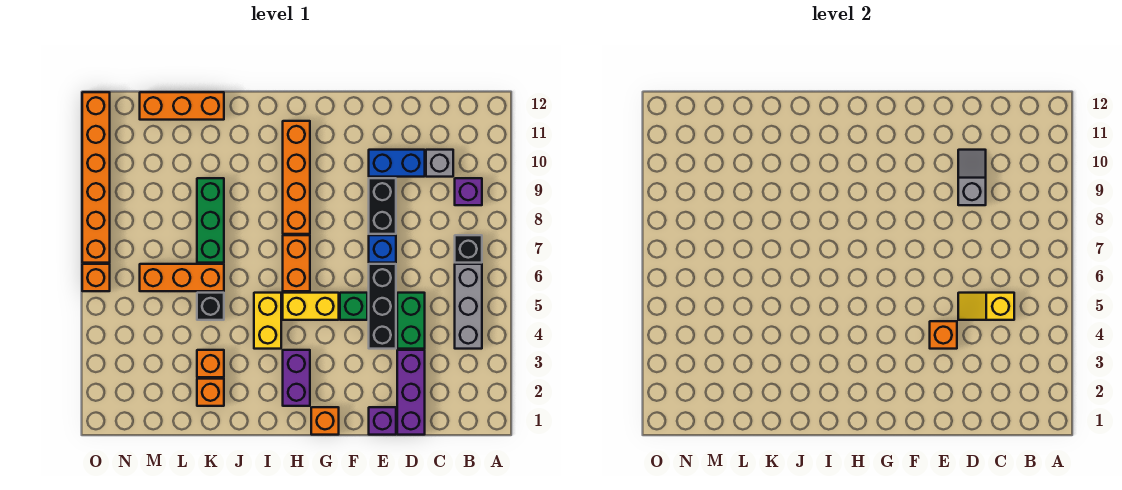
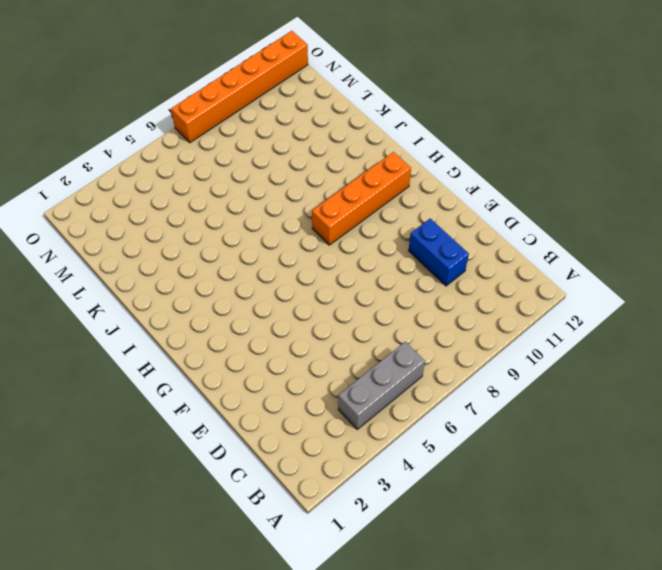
none -> black brick B7 level 1
none -> purple brick B9 level 1
none -> grey brick C10 level 1

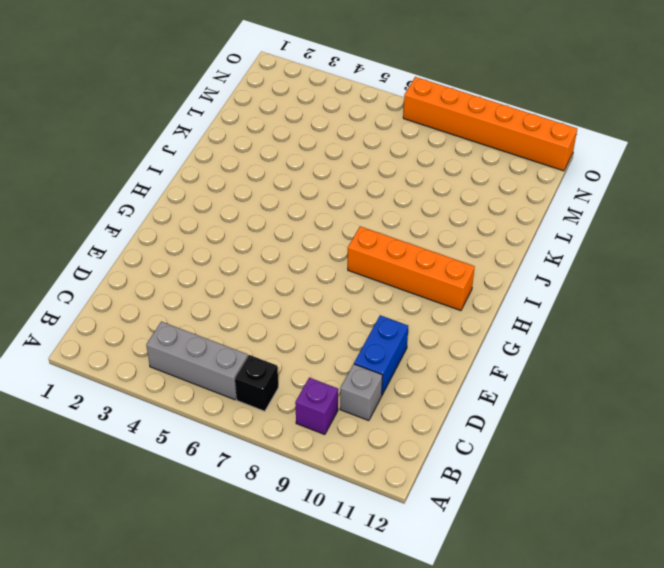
none -> purple brick D1:D3 level 1
none -> green brick D4:D5 level 1
none -> purple brick E1 level 1

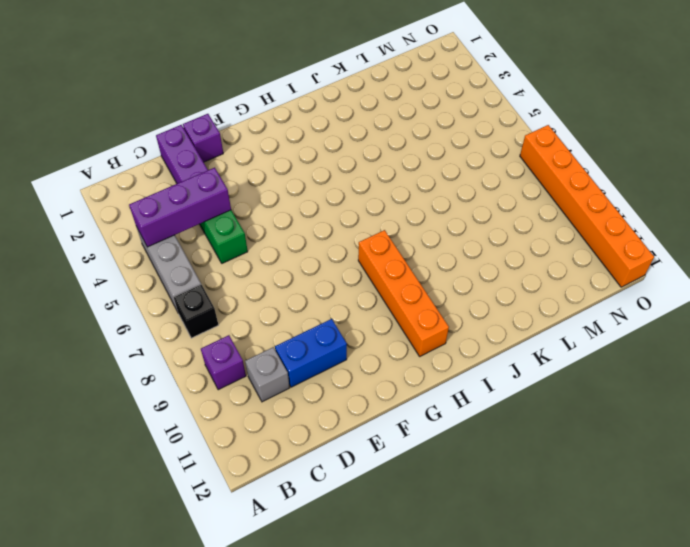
purple brick B4:D4 level 2 -> none
none -> black brick E4:E6 level 1
none -> blue brick E7 level 1
none -> black brick E8:E9 level 1

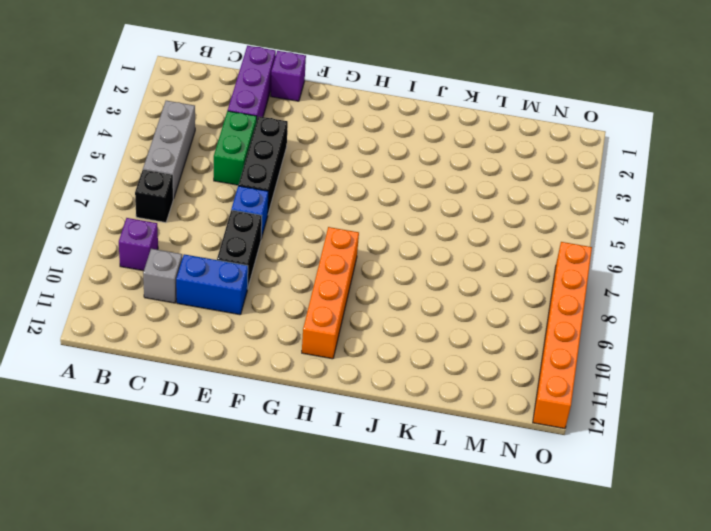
none -> green brick F5 level 1
none -> orange brick G1 level 1
none -> yellow brick G5:H5 level 1

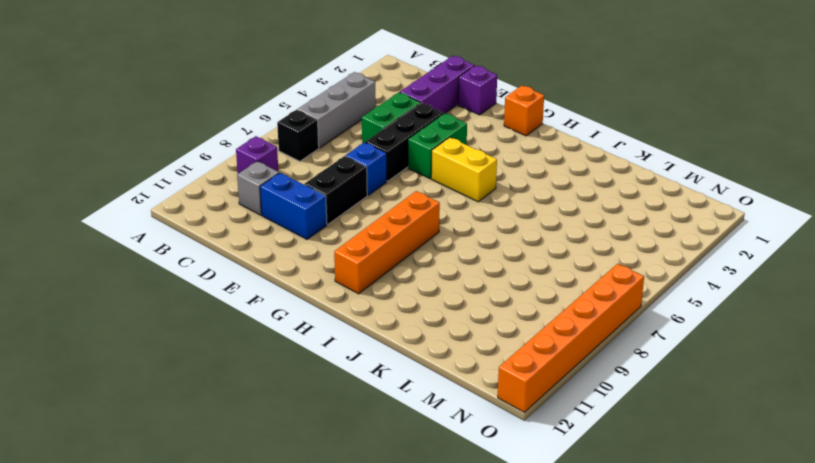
green brick F4:F5 level 1 -> green brick F5 level 1
none -> purple brick H2:H3 level 1
none -> orange brick H6:H7 level 1
none -> yellow brick I4:I5 level 1

